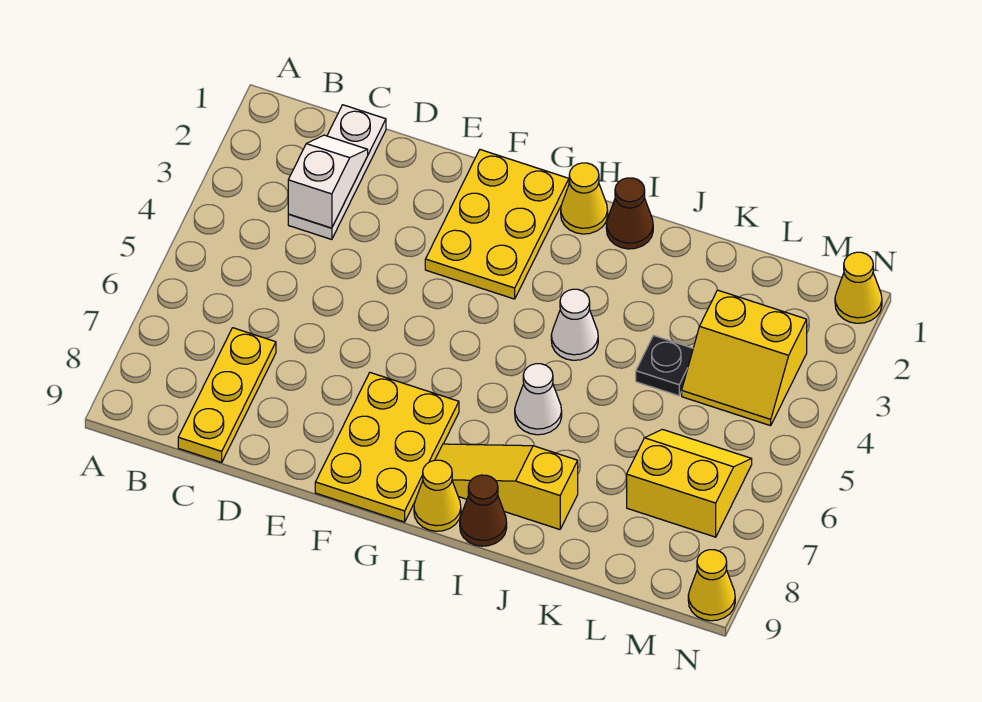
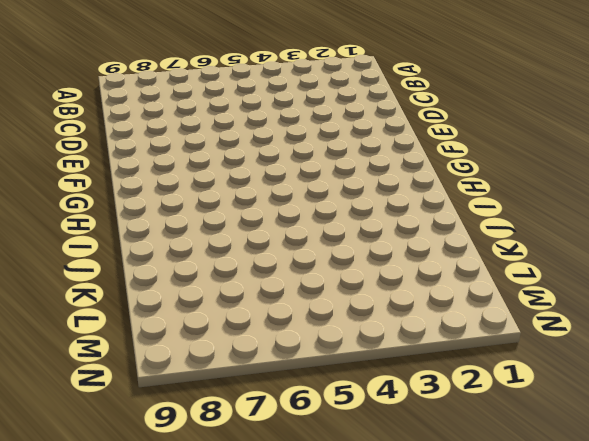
none -> white plate C1:C3 level 1
none -> yellow plate C7:C9 level 1
none -> yellow plate F1:G3 level 1

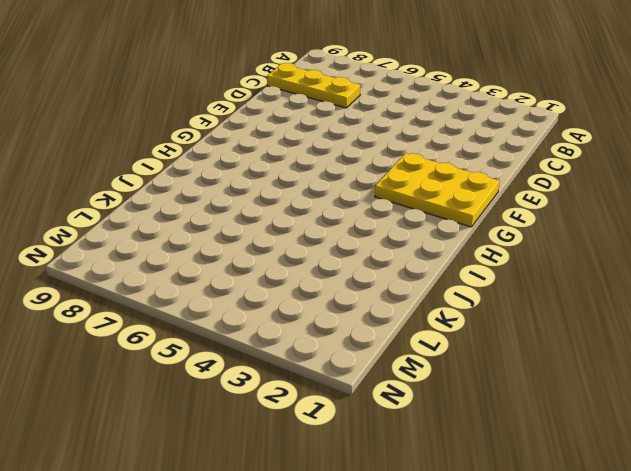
none -> white plate C1:C3 level 1
none -> yellow plate F7:G9 level 1
none -> yellow cone H1 level 1

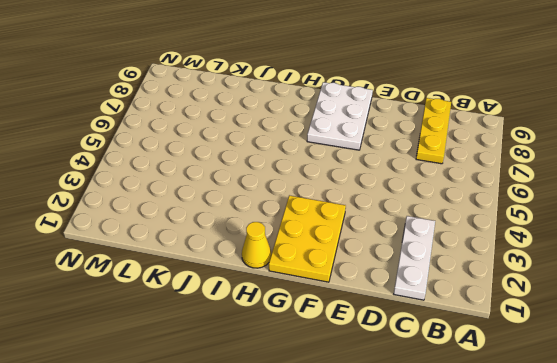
white plate F7:G9 level 1 -> yellow plate F7:G9 level 1
none -> yellow slope H8:J8 level 1 top J
none -> yellow cone H9 level 1
none -> brown cone I1 level 1

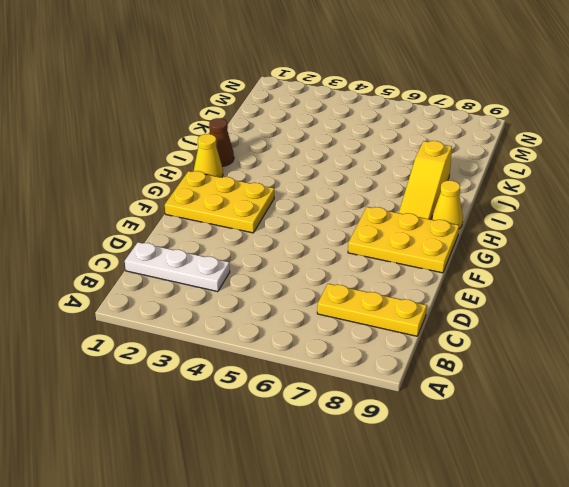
none -> white cone I4 level 1
none -> white cone I6 level 1
none -> brown cone I9 level 1

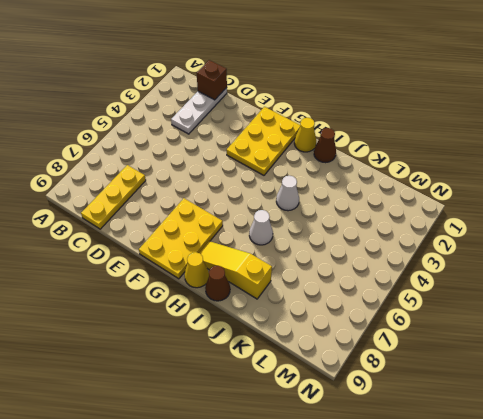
brown brick C1 level 2 -> none
none -> black plate K4 level 1
none -> yellow slope L3:M4 level 1 top 3
none -> yellow slope L6:M7 level 1 top 7

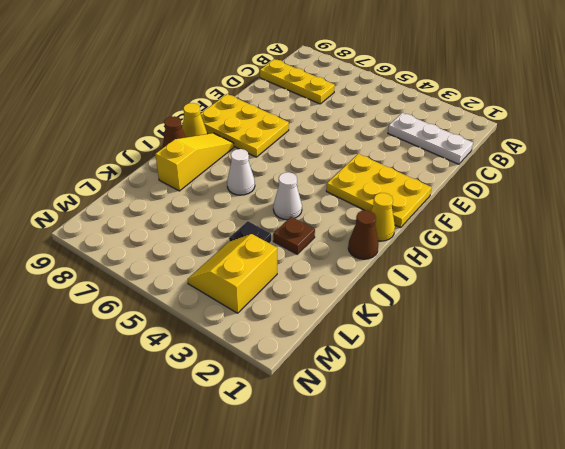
brown plate J3 level 1 -> none
none -> yellow slope L6:M7 level 1 top 7
none -> yellow cone N1 level 1
none -> yellow cone N9 level 1

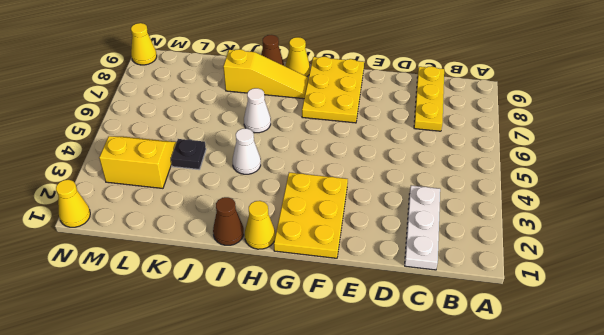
none -> yellow slope L6:M7 level 1 top 7
none -> white slope C2:C3 level 2 top 3

